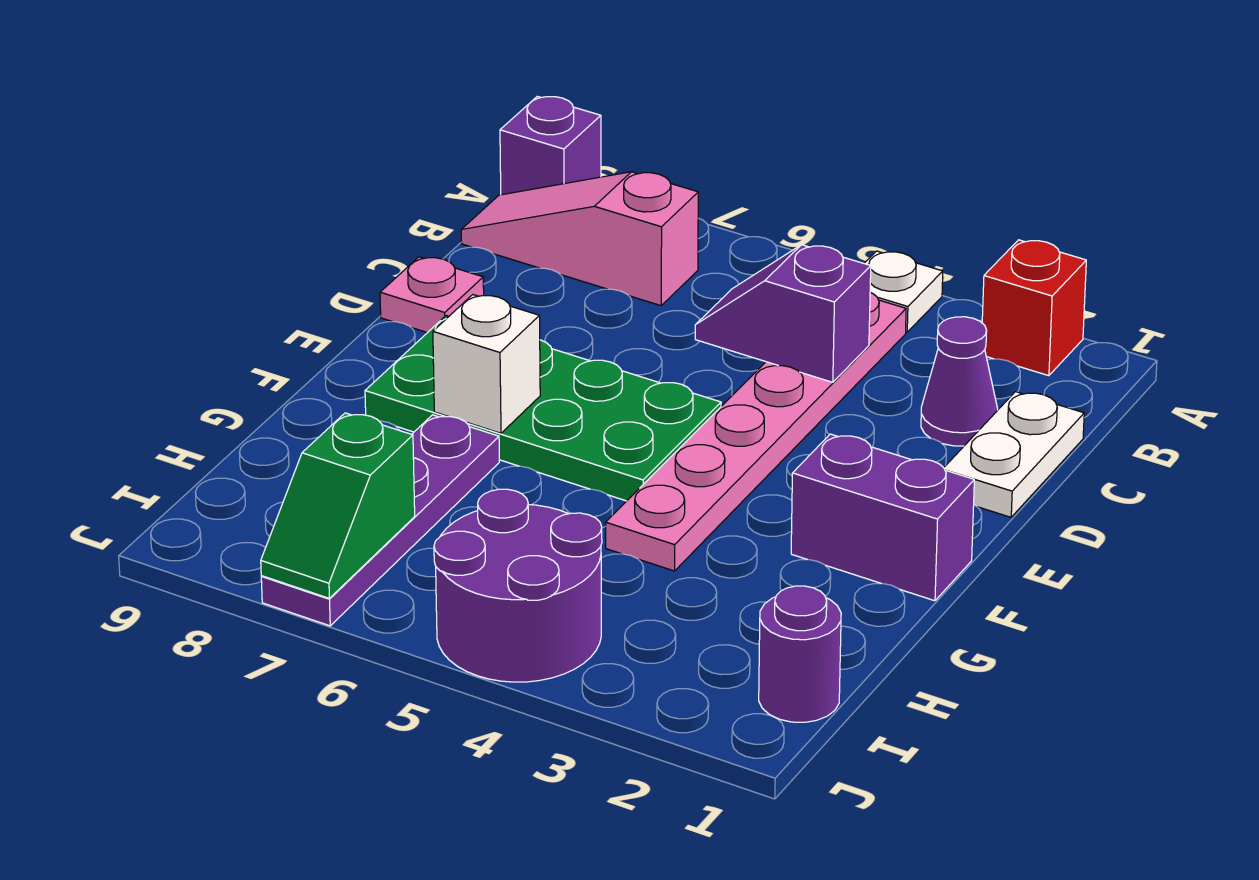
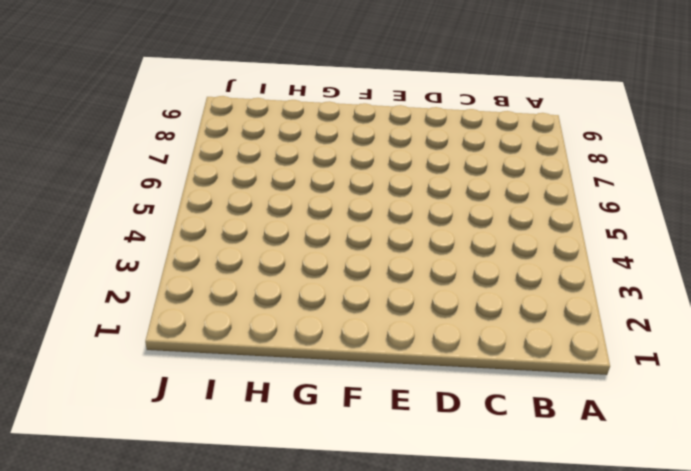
none -> red brick A2 level 1
none -> white plate A4 level 1
none -> purple brick A9 level 1

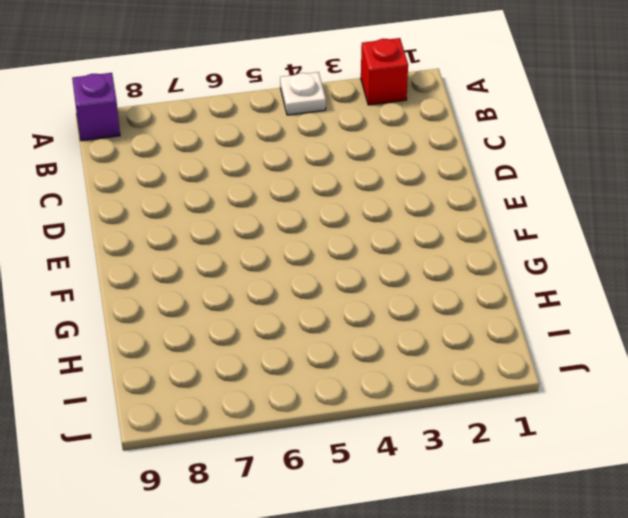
none -> pink plate B4:G4 level 1
none -> pink slope B7:B9 level 1 top 7
none -> white plate C1:D1 level 1

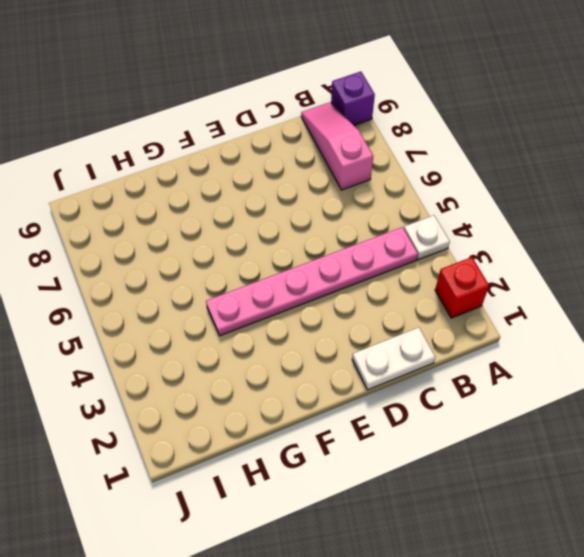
none -> purple cone C2 level 1
none -> pink plate D9 level 1
none -> green plate E5:F8 level 1

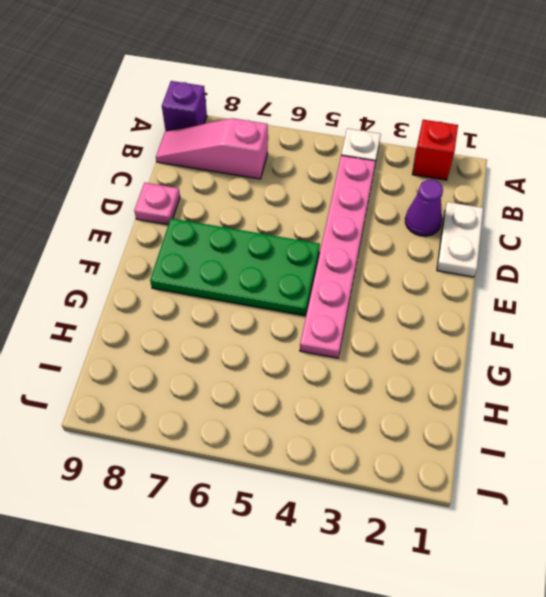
none -> purple brick F1:F2 level 1
none -> purple plate G7:J7 level 1
none -> purple round brick I1 level 1

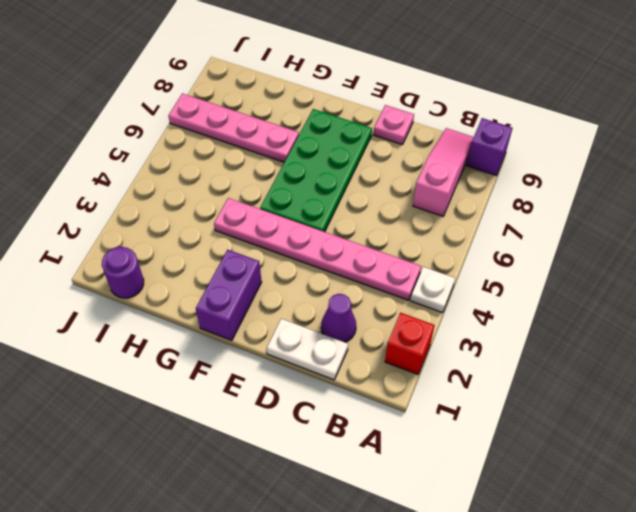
pink plate G7:J7 level 1 -> purple plate G7:J7 level 1
none -> purple round brick I4:J5 level 1
none -> purple slope C4:C5 level 2 top 4
none -> white brick F7 level 2

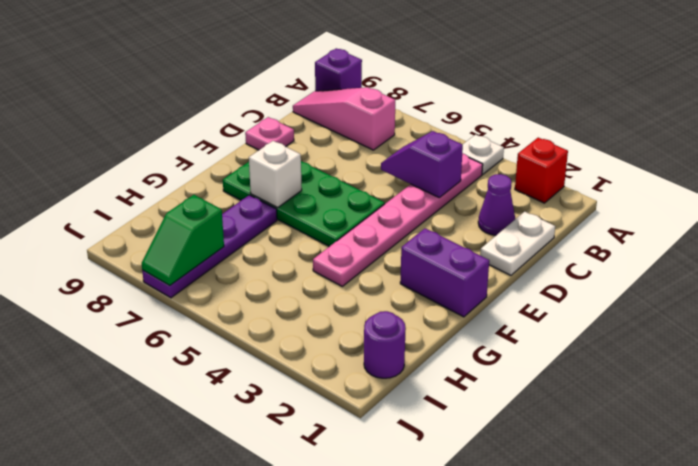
none -> purple round brick I4:J5 level 1

